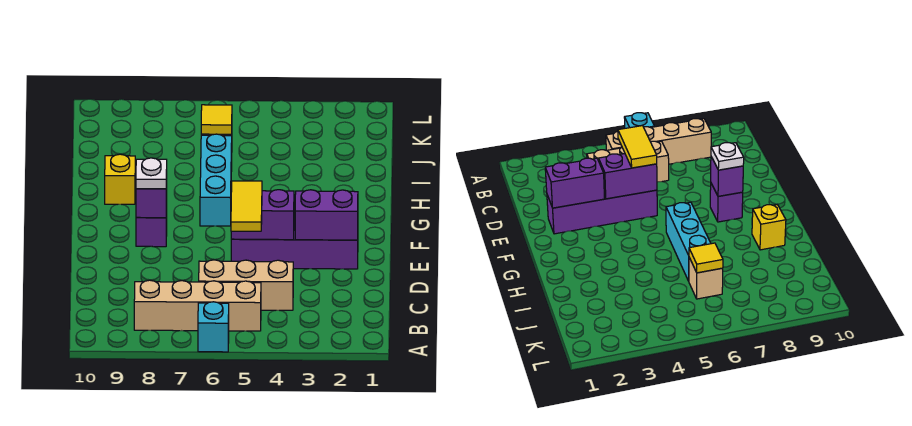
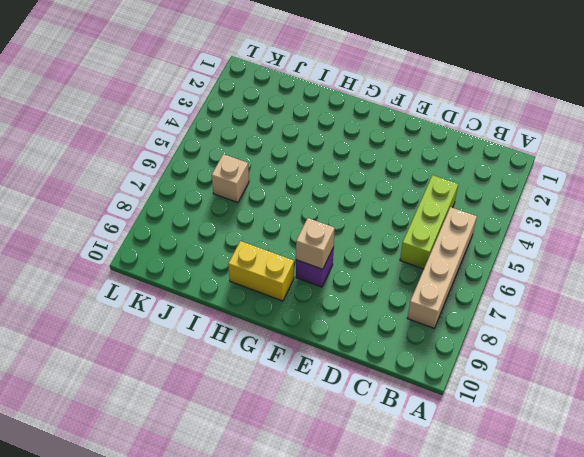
lime brick C4:C6 level 1 -> tan brick C4:C6 level 1
tan brick F8 level 2 -> purple brick F8 level 2
yellow brick G9:H9 level 1 -> yellow brick H9 level 1
none -> cyan brick A6 level 1
none -> purple brick E2:E5 level 1
none -> cyan brick G6:I6 level 1

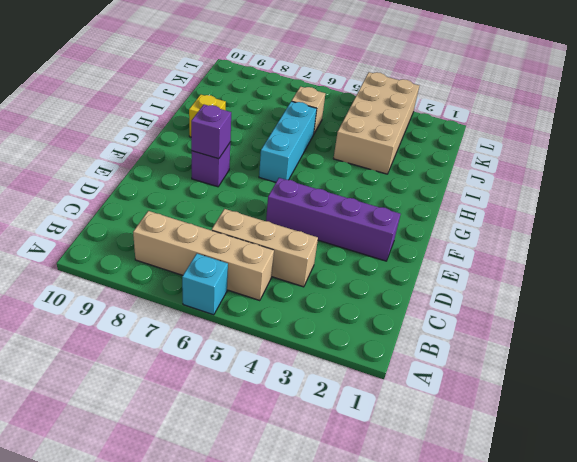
tan brick I3:L4 level 1 -> none
none -> purple brick E2:E3 level 2
none -> purple brick E4:E5 level 2
none -> yellow tile J6 level 2

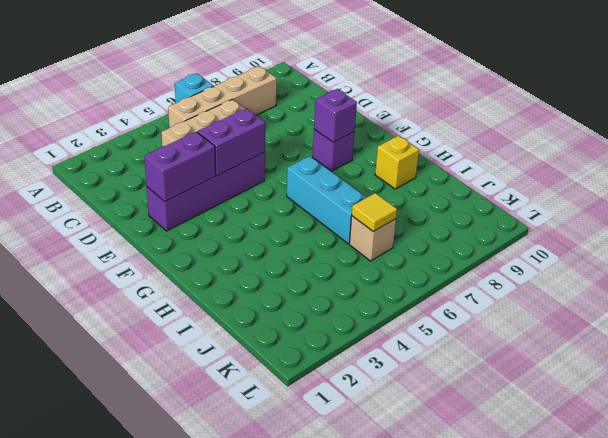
none -> yellow tile D5:E5 level 3
none -> white plate F8 level 3

